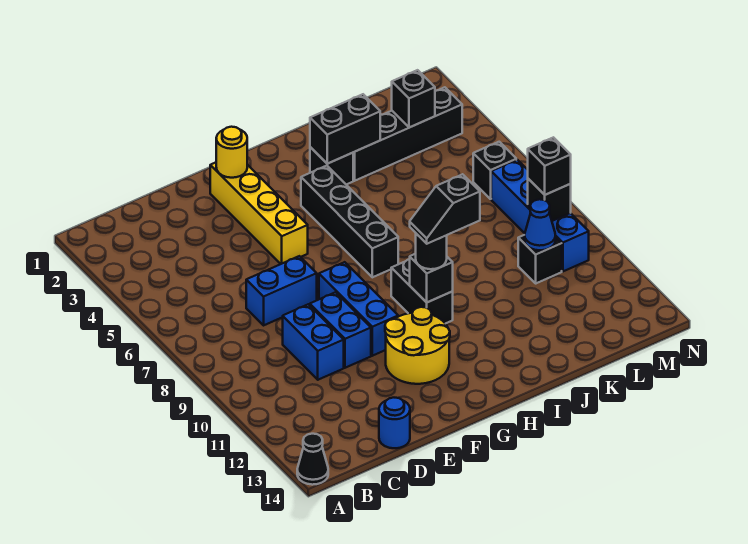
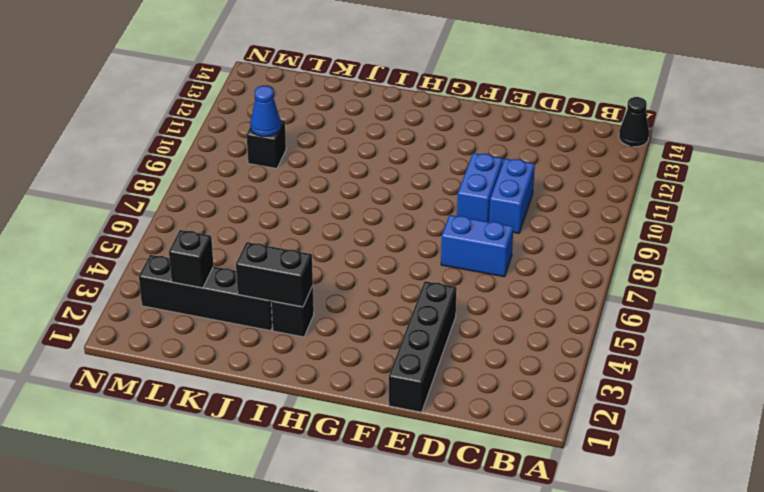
black brick E1:E4 level 1 -> black brick H4:H7 level 1
none -> blue round brick D14 level 1
none -> yellow brick F2:F5 level 1
none -> blue brick F8:F10 level 1

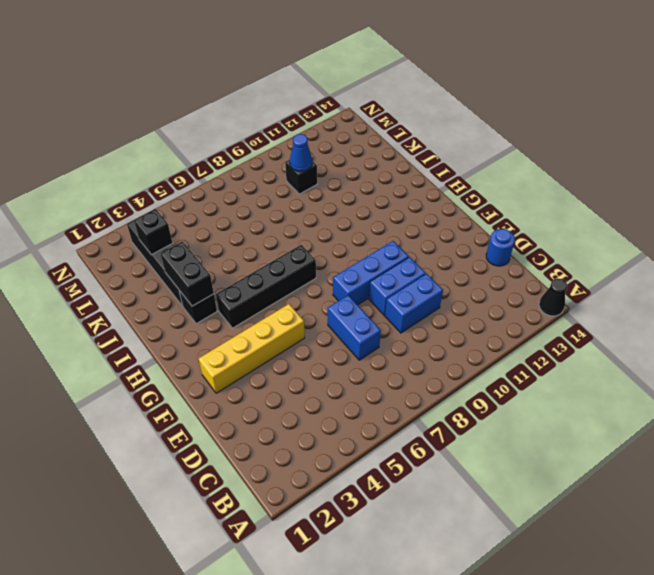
none -> yellow round brick F11:G12 level 1
none -> black brick H9:H10 level 1
none -> black brick M6 level 1

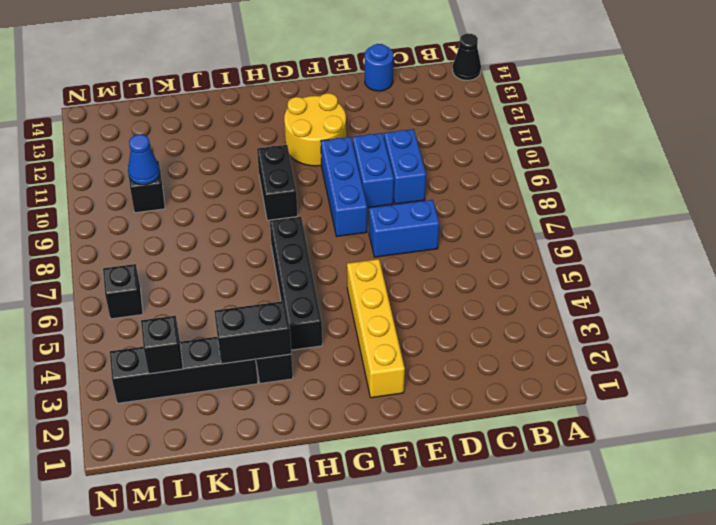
none -> blue brick M7:M10 level 1
none -> yellow round brick F2 level 2
none -> black brick H10 level 2

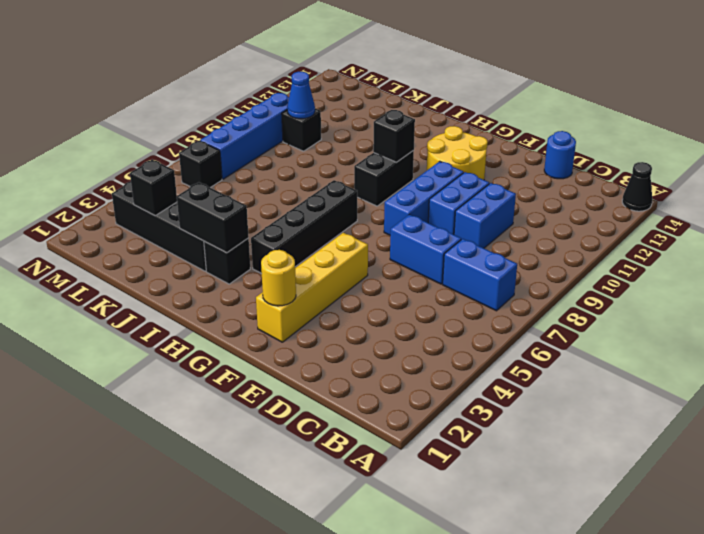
blue brick B7:C7 level 1 -> none
none -> black brick M9 level 2
none -> black round brick H10 level 3
none -> black brick M9 level 3

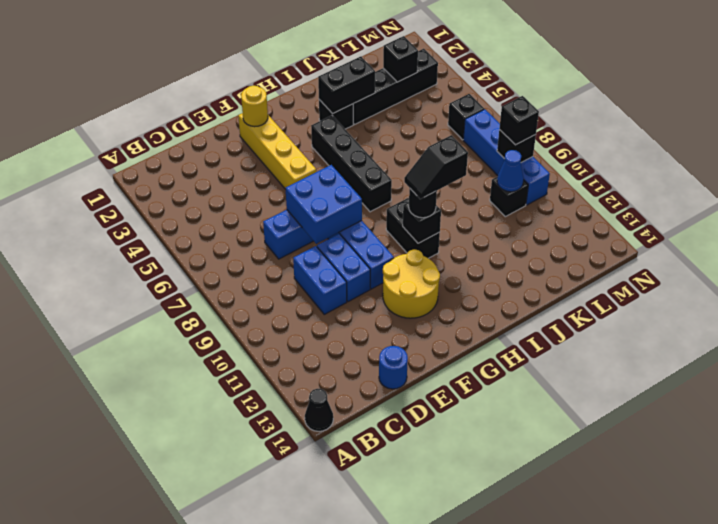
blue brick E7:F8 level 2 -> none

